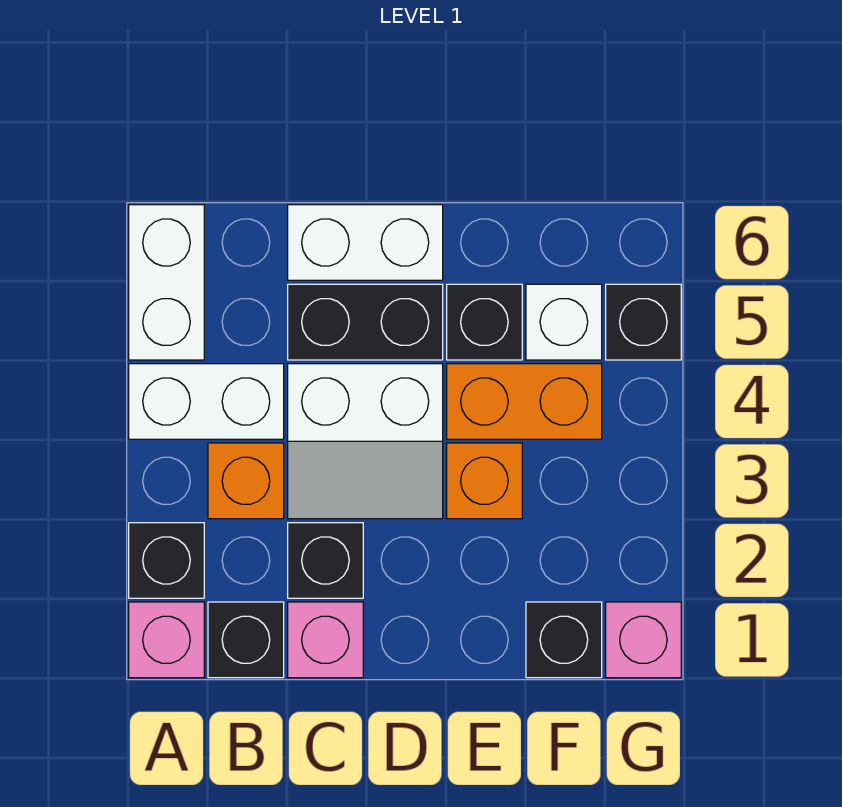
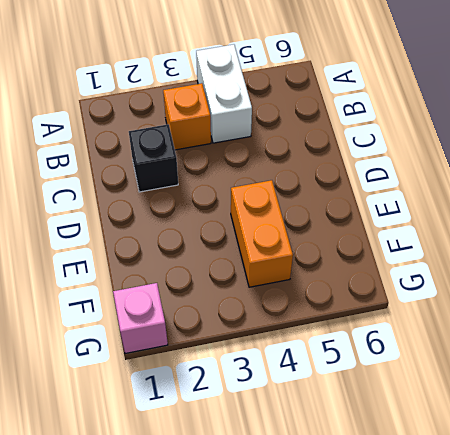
none -> pink brick A1 level 1
none -> black brick A2 level 1
none -> white brick A5:A6 level 1

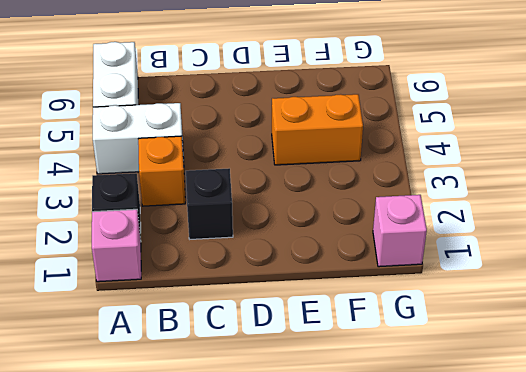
none -> black brick B1 level 1
none -> pink brick C1 level 1
none -> white slope C3:D4 level 1 top 4

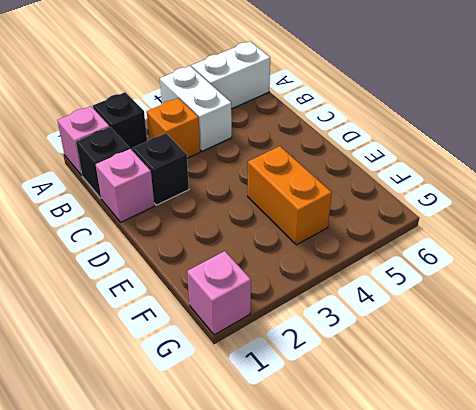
none -> white slope C3:D4 level 1 top 4
none -> black brick C5:D5 level 1
none -> white brick C6:D6 level 1

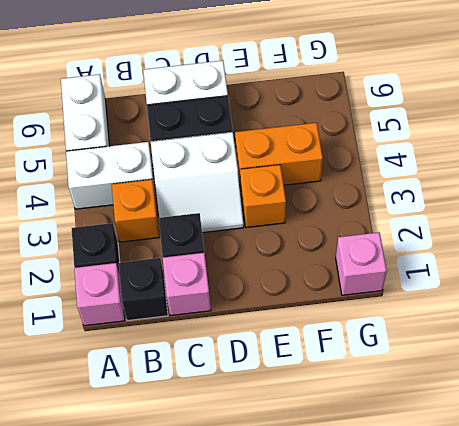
none -> black brick E5 level 1
none -> black brick F1 level 1
none -> white brick F5 level 1

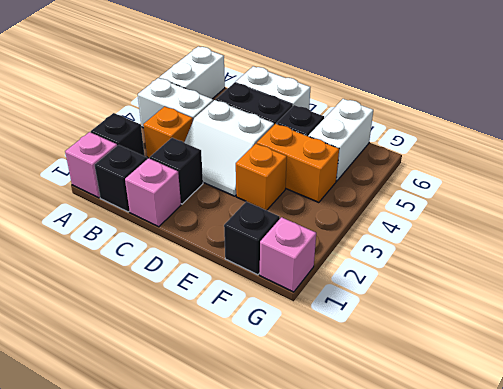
white brick F5:F6 level 1 -> white brick F5 level 1
none -> black brick G5 level 1

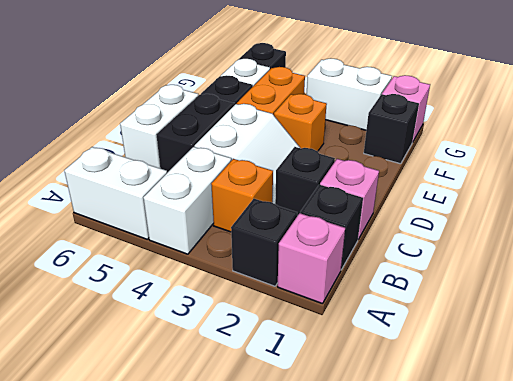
white brick G2:G3 level 1 -> none

